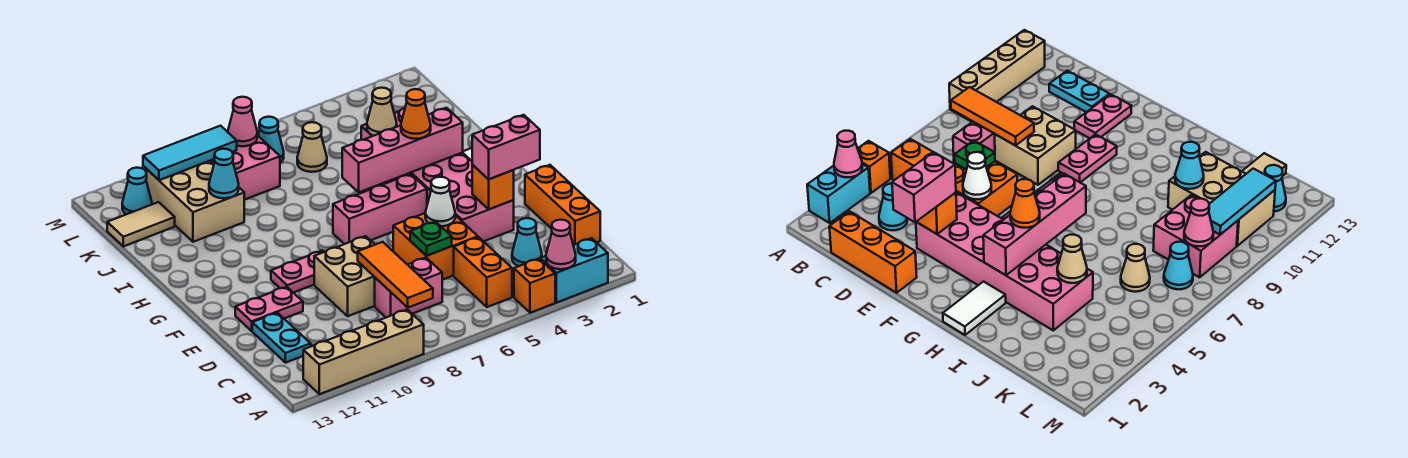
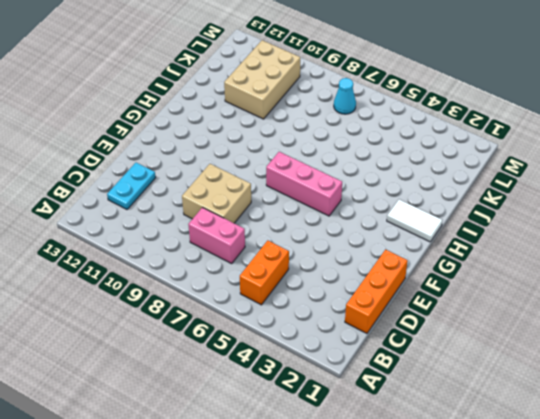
none -> cyan brick A2:A3 level 1
none -> orange brick A4 level 1
none -> tan brick A9:A12 level 1
none -> cyan cone C3 level 1

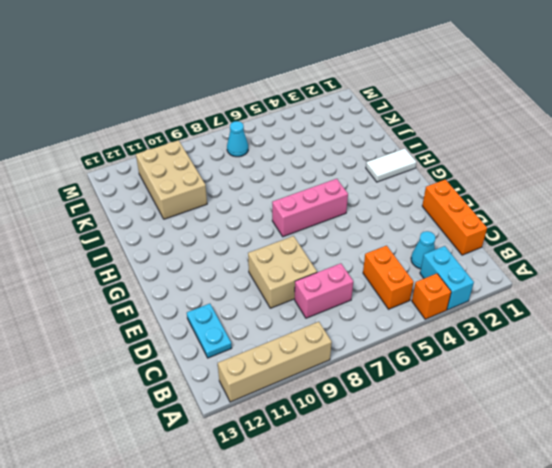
cyan brick A3:B3 level 1 -> cyan brick A2:A3 level 1
none -> orange brick D5:E6 level 1
none -> pink brick E3:J4 level 1
none -> pink plate E11:E12 level 1
none -> pink plate F9:F10 level 1

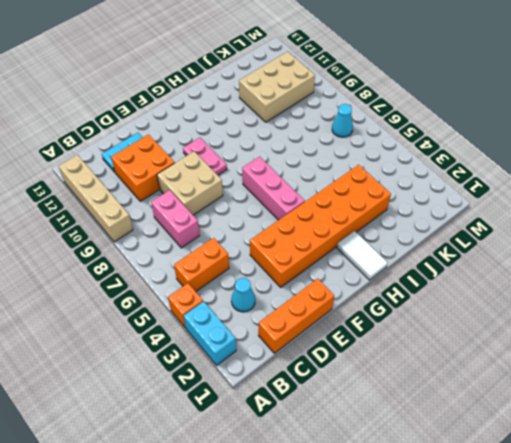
orange brick C10:D11 level 1 -> orange brick D5:E6 level 1
orange brick E3:J4 level 1 -> pink brick E3:J4 level 1
none -> pink plate E11:E12 level 1
none -> tan cone K6 level 1
none -> pink brick K8:L9 level 1
none -> tan tile K12:K13 level 1

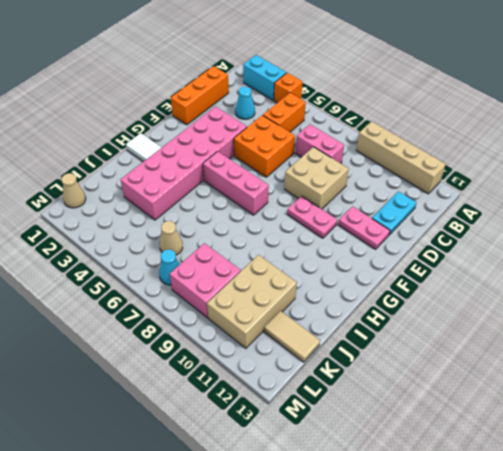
tan cone L1 level 1 -> tan cone J4 level 2
none -> cyan cone L12 level 1
none -> pink cone A3 level 2
none -> orange tile B8:D8 level 2
none -> green plate D6 level 2

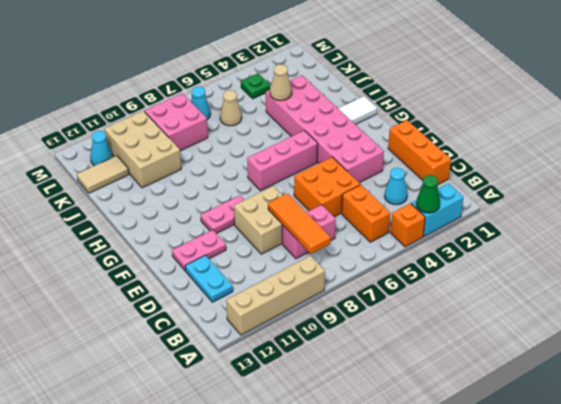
green cone A3 level 2 -> pink cone A3 level 2
green plate L4 level 1 -> green plate D6 level 2
none -> orange brick E3 level 2
none -> white cone E5 level 2
none -> pink brick H3:H6 level 2
none -> cyan cone J10 level 2

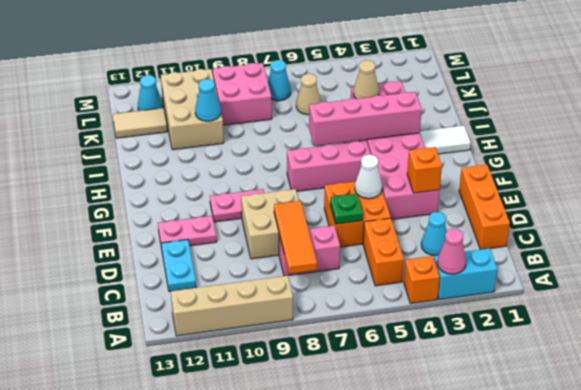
none -> pink cone L8 level 2
none -> cyan tile L9:L11 level 2
none -> pink brick E2:E3 level 3
none -> orange cone H4 level 3

